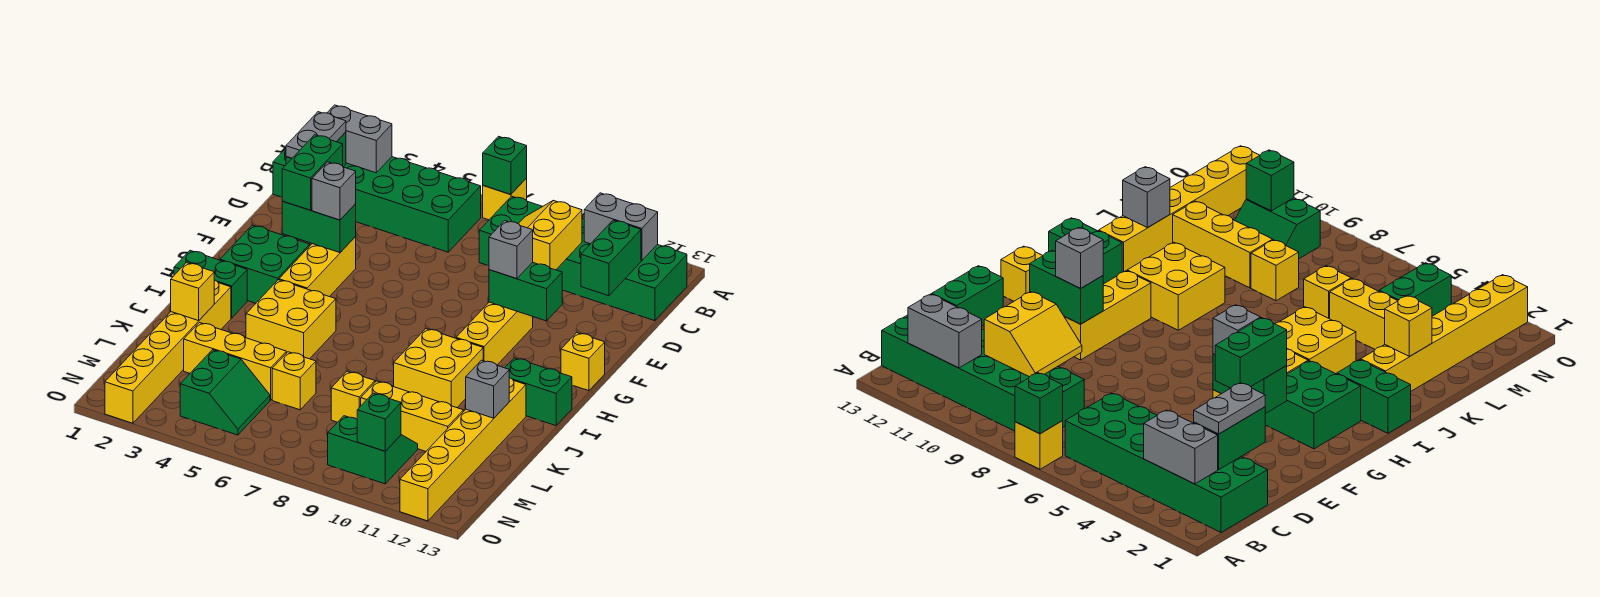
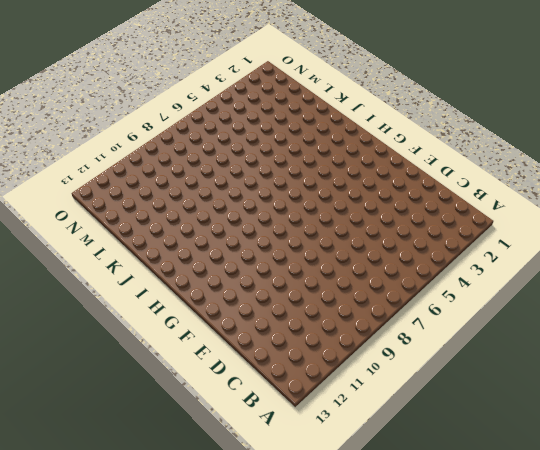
none -> yellow brick A7 level 1
none -> green brick B1:C6 level 1
none -> green brick B8:C13 level 1
none -> yellow brick F4:H4 level 1

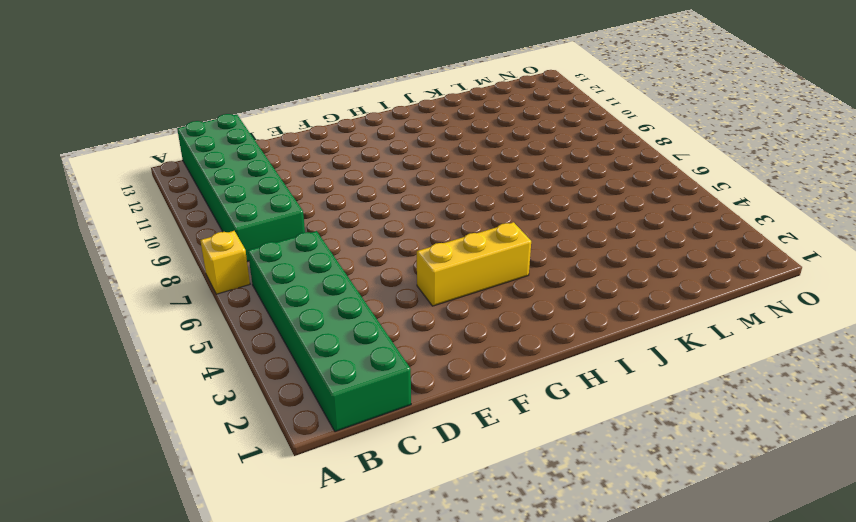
none -> yellow brick F10:H10 level 1
none -> green brick G2:H3 level 1
none -> yellow brick G13 level 1
none -> green brick I1:I2 level 1

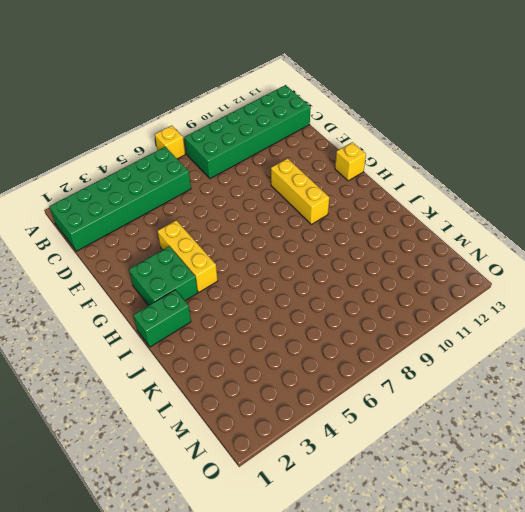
none -> yellow brick I4:J5 level 1
none -> yellow brick I9:J10 level 1
none -> green brick I12:I13 level 1
none -> yellow brick J2:O2 level 1

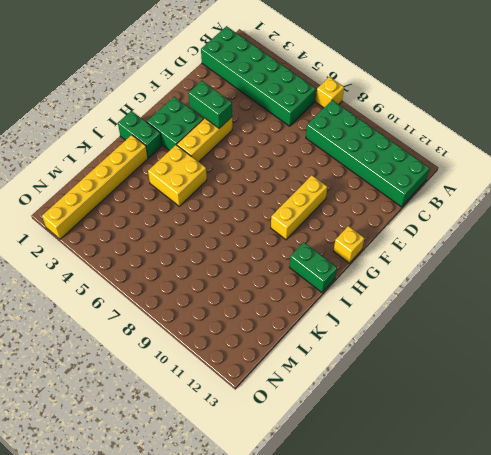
none -> yellow brick I9:J10 level 1
none -> yellow brick J12:O12 level 1
none -> yellow brick L3:L5 level 1
none -> yellow brick L6 level 1

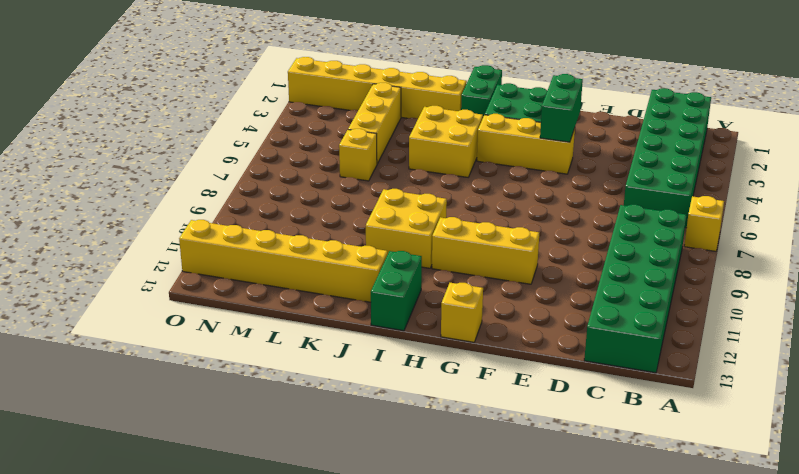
none -> yellow brick L8 level 1
none -> yellow brick L9:L11 level 1
none -> green slope M4:N5 level 1 top 4
none -> green slope M9:N10 level 1 top N

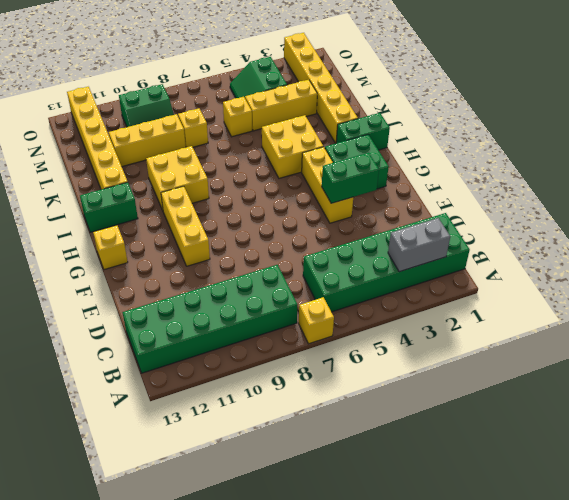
none -> green brick A7 level 2
none -> grey brick B11:B12 level 2
none -> green brick C2:D2 level 2
none -> yellow slope C9:D10 level 2 top 10

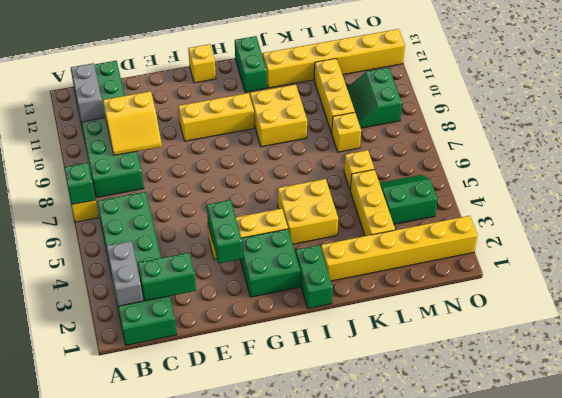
none -> green brick C12:D12 level 2
none -> green brick F10:F11 level 2
none -> yellow brick K2 level 2
none -> grey brick K12 level 2

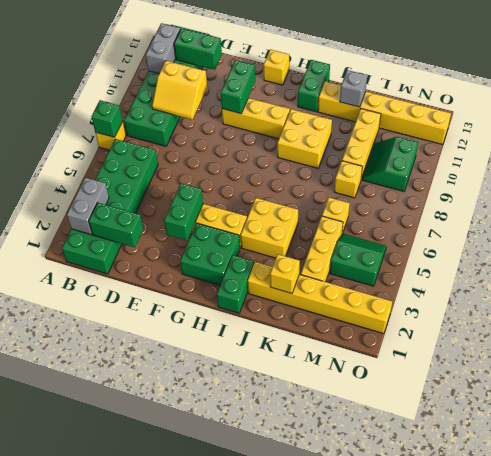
none -> green brick N10 level 2
none -> grey plate C2:D2 level 3
none -> green brick E3:F3 level 3
none -> grey brick F4 level 3

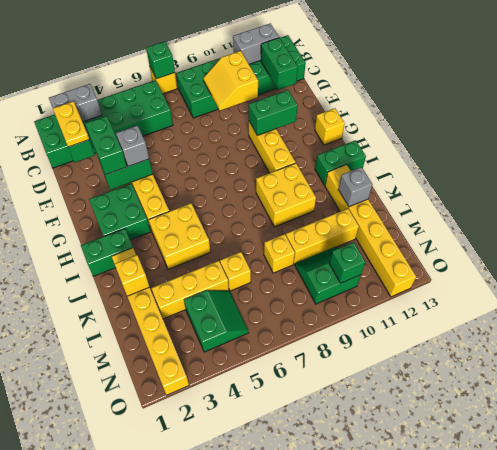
yellow plate C2:D2 level 3 -> grey plate C2:D2 level 3
none -> grey brick F10 level 3

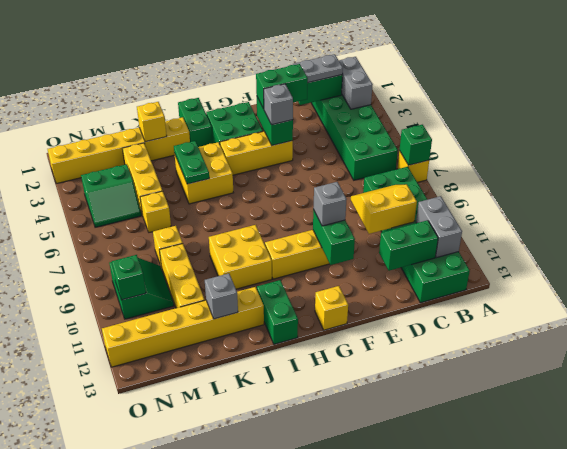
green plate J4:J5 level 2 -> none

